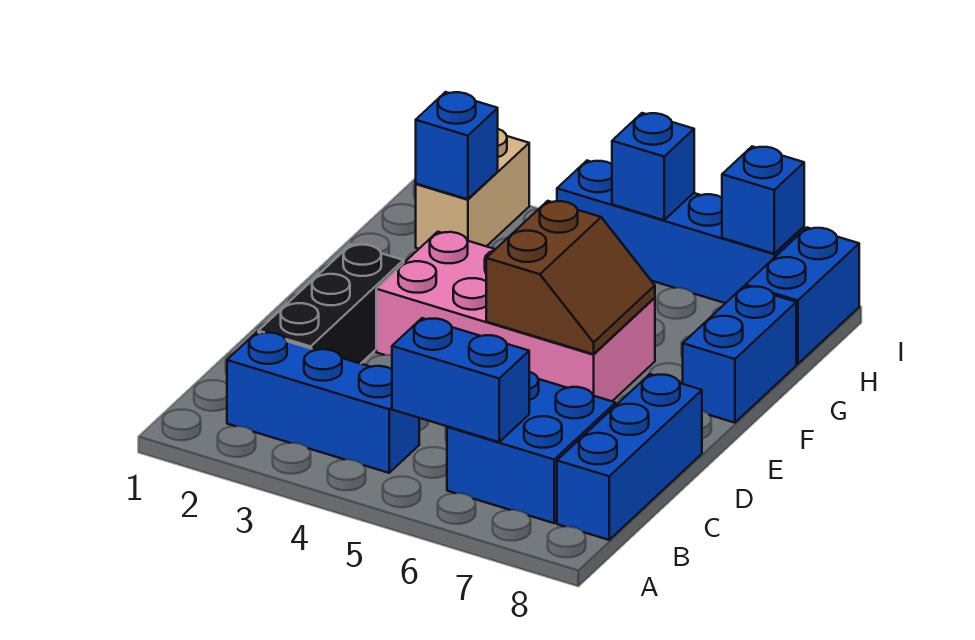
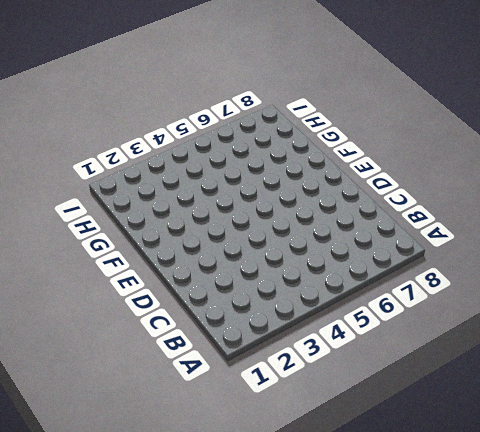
none -> blue brick B2:B4 level 1
none -> blue brick B6:C7 level 1
none -> blue brick B8:D8 level 1

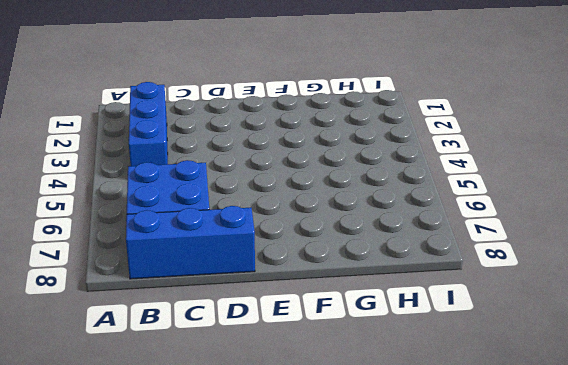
none -> black brick C2:E2 level 1
none -> pink brick E3:F6 level 1
none -> blue brick F8:G8 level 1

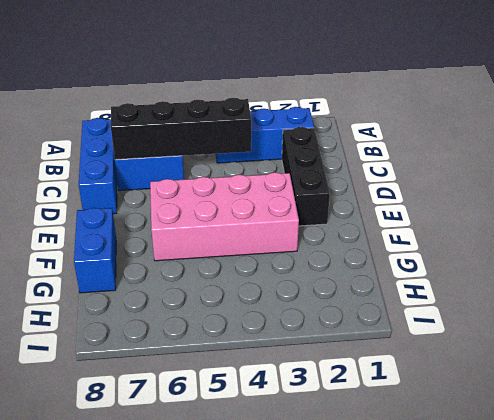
black brick C4:C7 level 2 -> none
none -> tan brick H2:I2 level 1
none -> blue brick H8:I8 level 1
none -> blue brick I4:I7 level 1

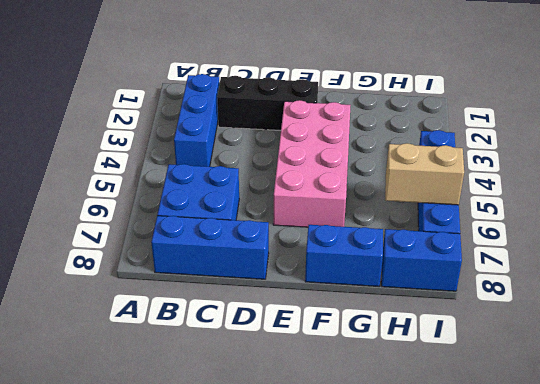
tan brick H6:I6 level 2 -> tan brick H2:I2 level 1
none -> blue brick B5:B6 level 2
none -> brown slope E5:F6 level 2 top 5
none -> blue brick H2 level 2

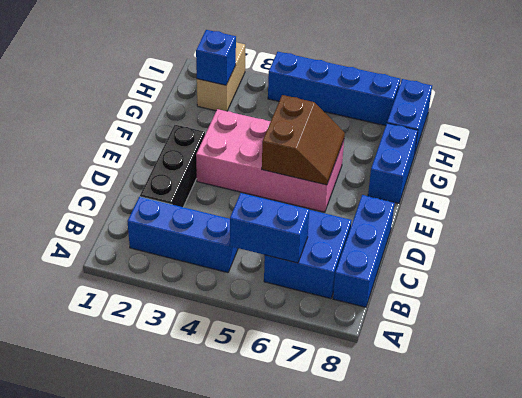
none -> blue brick I5 level 2
none -> blue brick I7 level 2

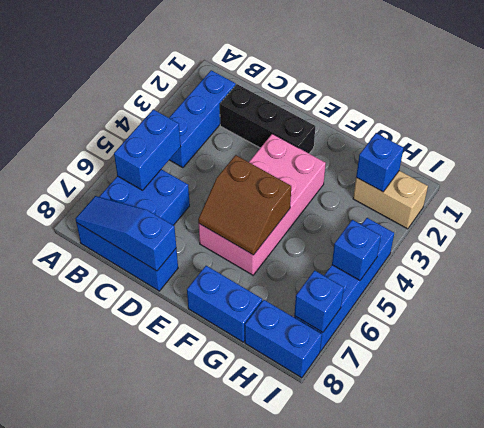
blue slope B8:D8 level 2 top D -> none

